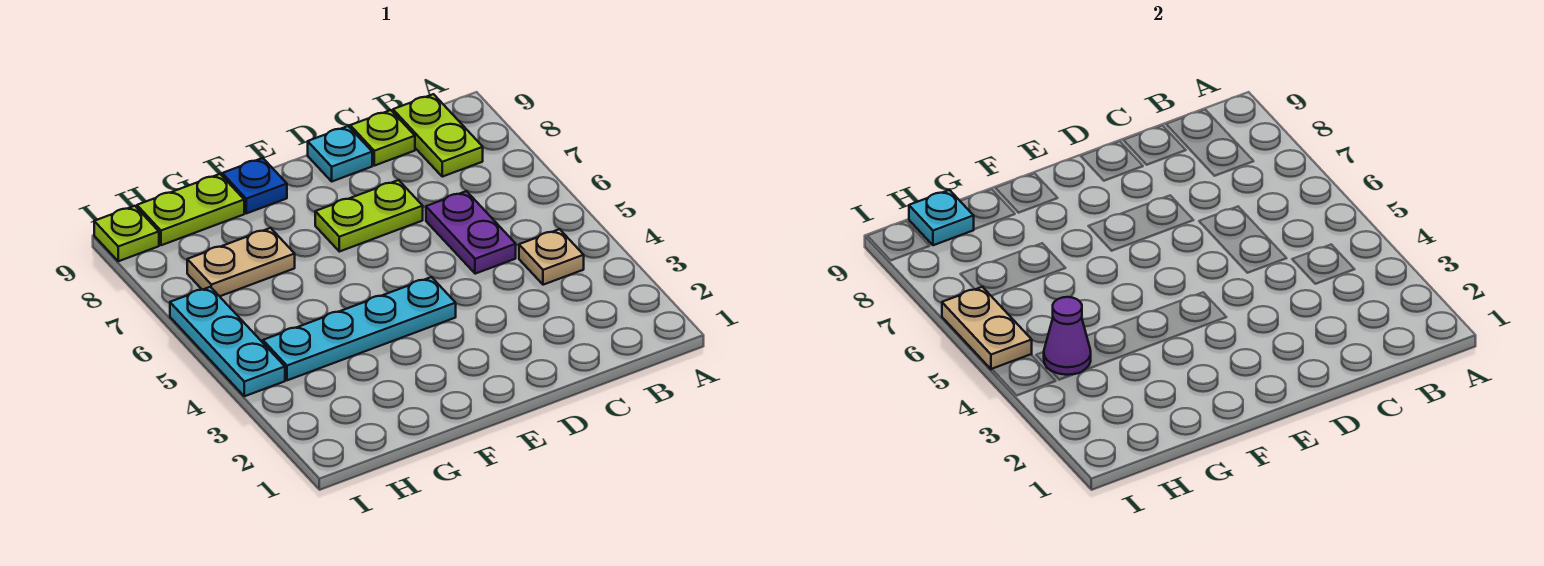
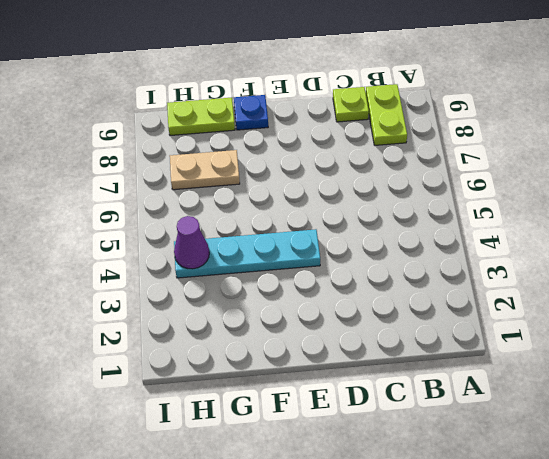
none -> tan plate B4 level 1
none -> purple plate C5:C6 level 1
none -> lime plate D7:E7 level 1

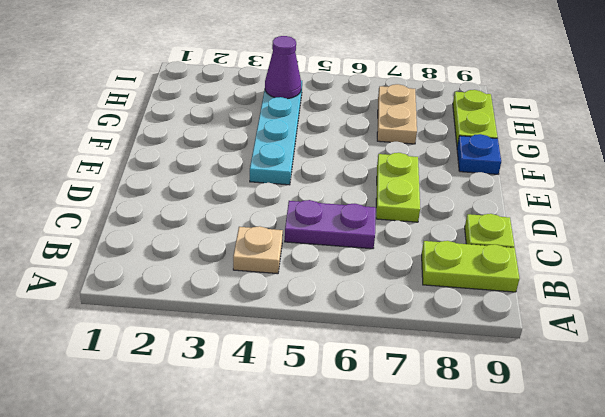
none -> cyan plate D9 level 1
none -> cyan plate I4:I6 level 1
none -> lime plate I9 level 1

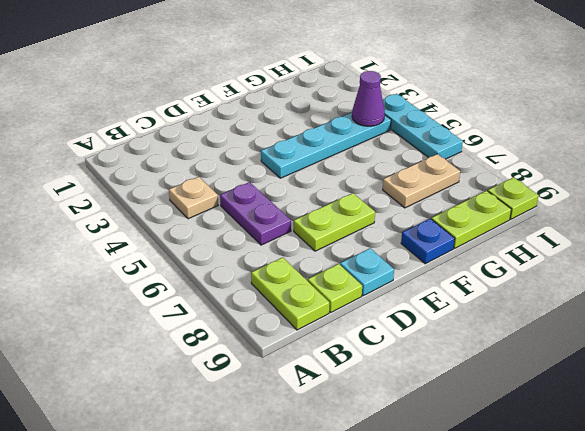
none -> cyan plate H9 level 2
none -> tan plate I5:I6 level 2

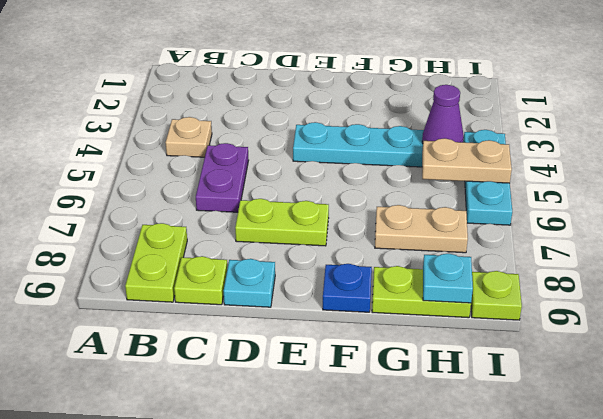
tan plate H5:I5 level 2 -> tan plate I5:I6 level 2

